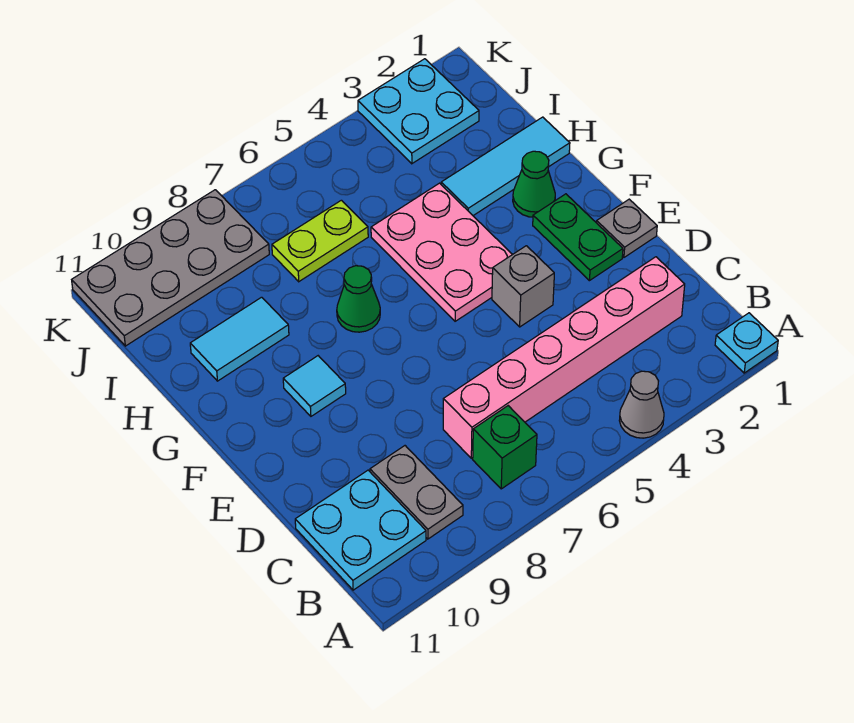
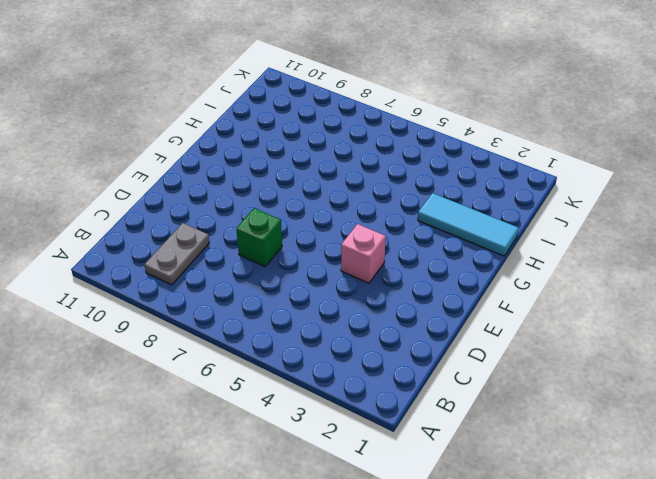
green brick D7 level 1 -> green brick B7 level 1
pink brick E4 level 1 -> grey brick E4 level 1
none -> cyan plate A1 level 1
none -> grey cone A4 level 1
none -> cyan plate B10:C11 level 1

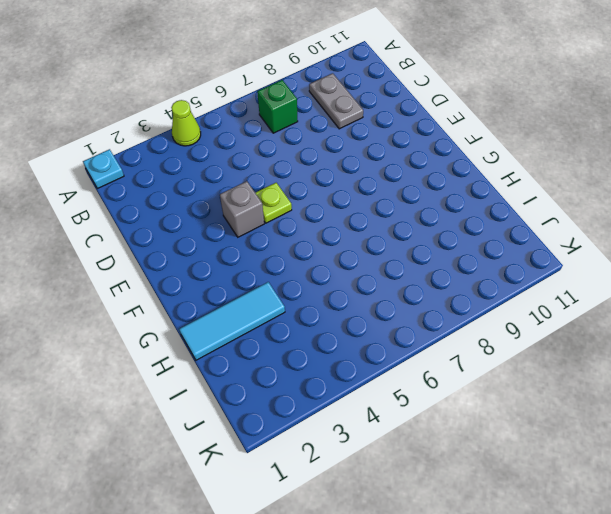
lime cone A4 level 1 -> grey cone A4 level 1
lime plate E5 level 1 -> none
none -> cyan plate B10:C11 level 1
none -> pink brick C2:C7 level 1
none -> grey plate E1 level 1

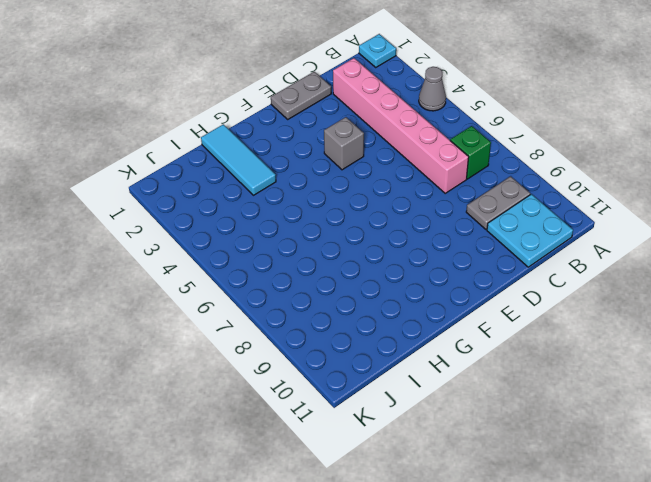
grey plate D1:E1 level 1 -> grey plate E1 level 1
none -> green plate E2:F2 level 1
none -> pink plate F4:H5 level 1
none -> cyan tile F9 level 1

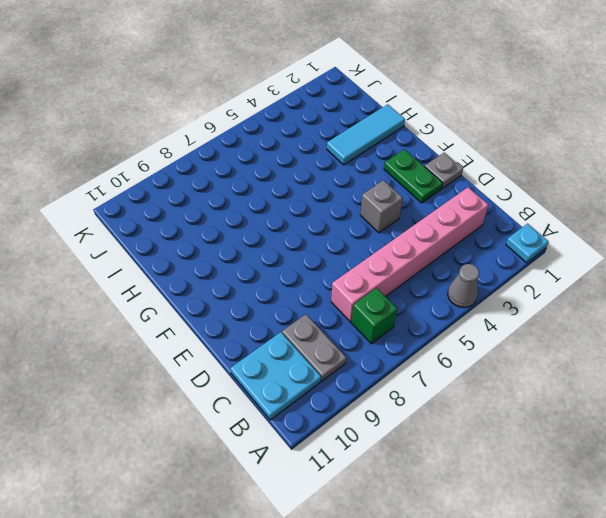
none -> pink plate F4:H5 level 1
none -> cyan tile F9 level 1
none -> green cone G2 level 1

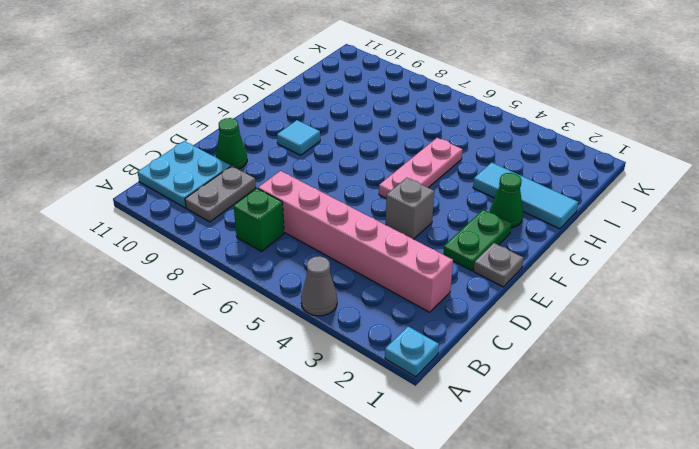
green cone D10 level 1 -> green cone G7 level 1
pink plate F5:H5 level 1 -> pink plate F4:H5 level 1
none -> cyan tile H9:H10 level 1
none -> lime plate I6:I7 level 1
none -> cyan plate J2:K3 level 1

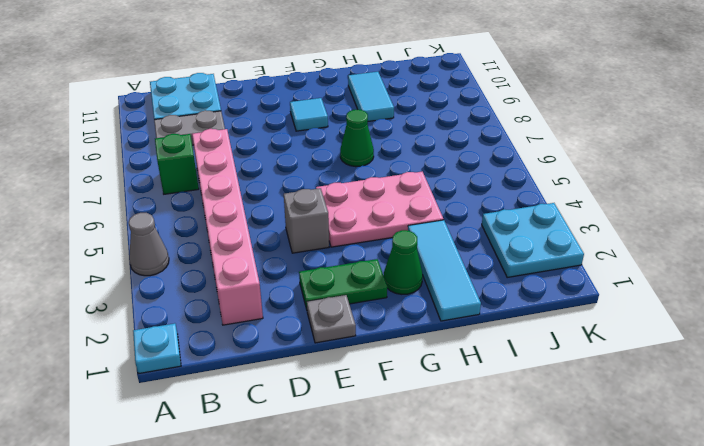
none -> lime plate I6:I7 level 1
none -> grey plate J8:K11 level 1

